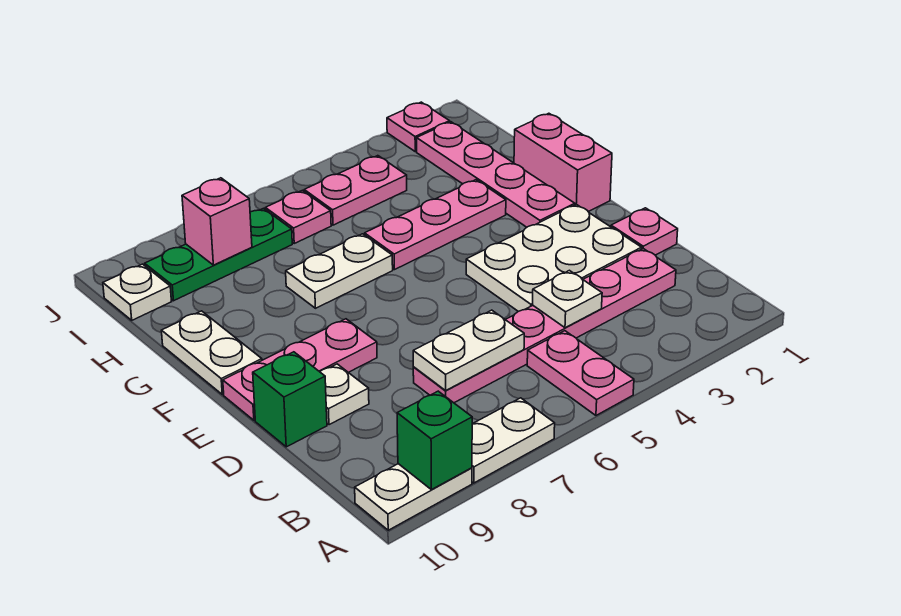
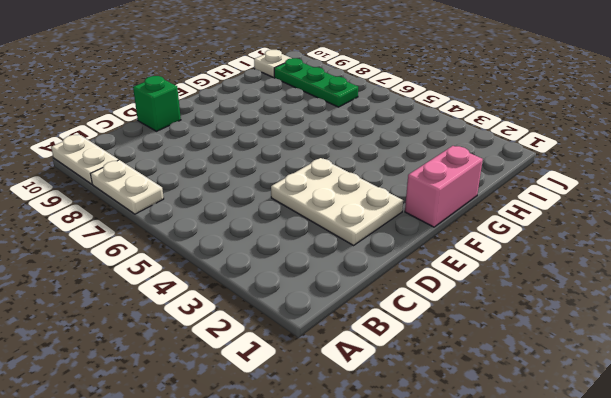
none -> pink plate A5:B5 level 1
none -> pink plate C2:C7 level 1
none -> pink plate D1 level 1

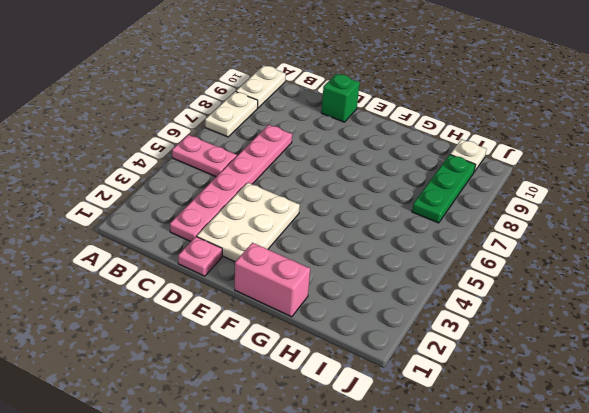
none -> white plate D9 level 1
none -> pink plate E8:E10 level 1
none -> pink plate F2:I2 level 1

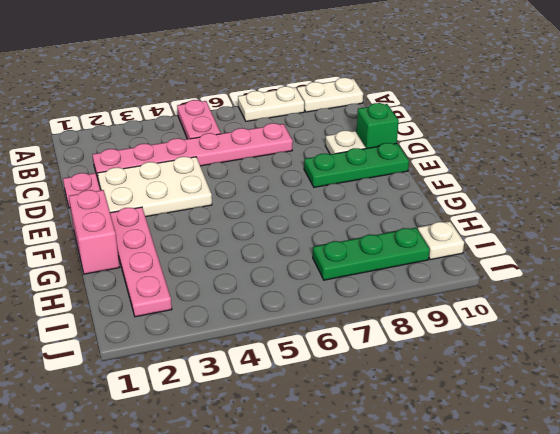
green plate E8:E10 level 1 -> pink plate E8:E10 level 1
none -> white plate F10:G10 level 1
none -> pink plate G3:G5 level 1
none -> white plate G6:G7 level 1

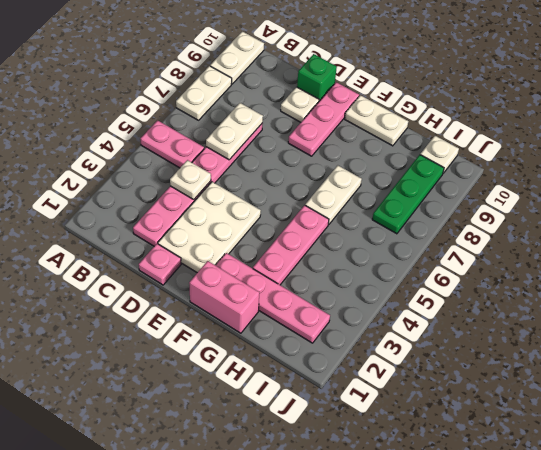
none -> pink plate I4:I5 level 1
none -> pink plate I6 level 1
none -> pink plate J2 level 1

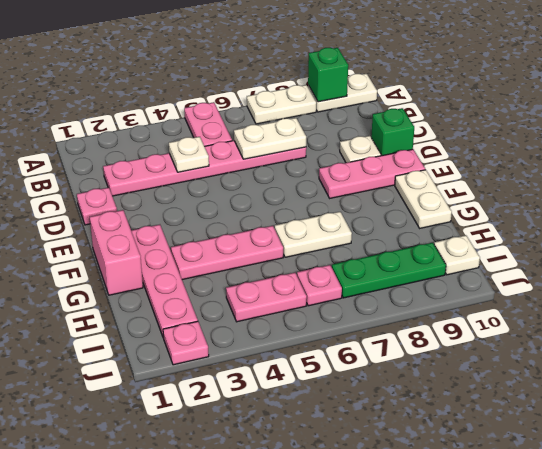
none -> white plate D2:E4 level 1
none -> pink brick I8 level 2

